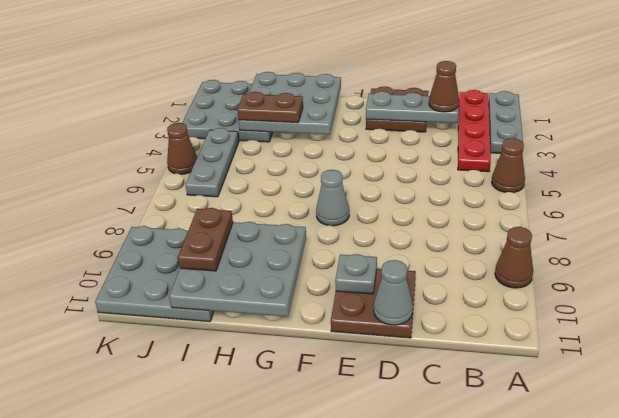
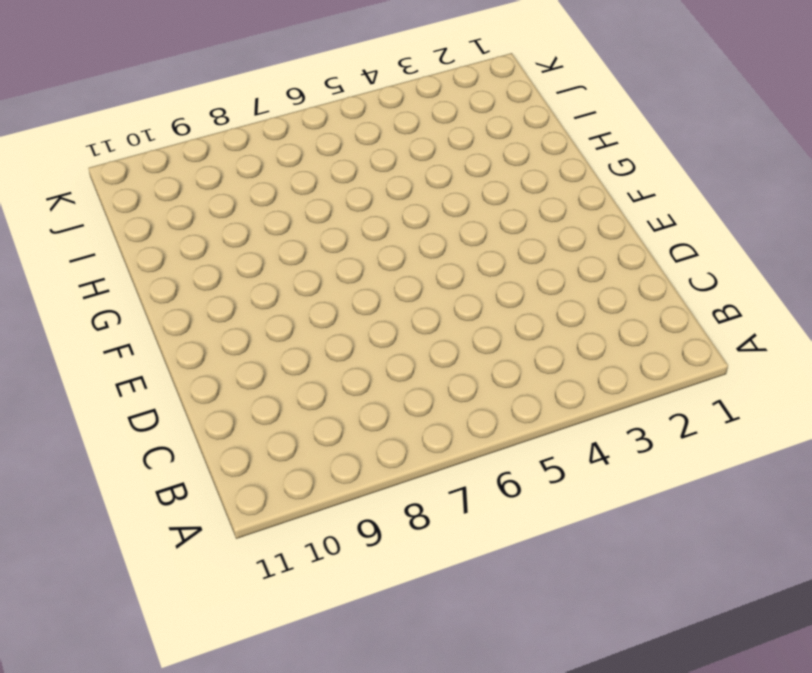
none -> grey plate A1:A3 level 1
none -> brown cone A5 level 1
none -> brown cone A9 level 1

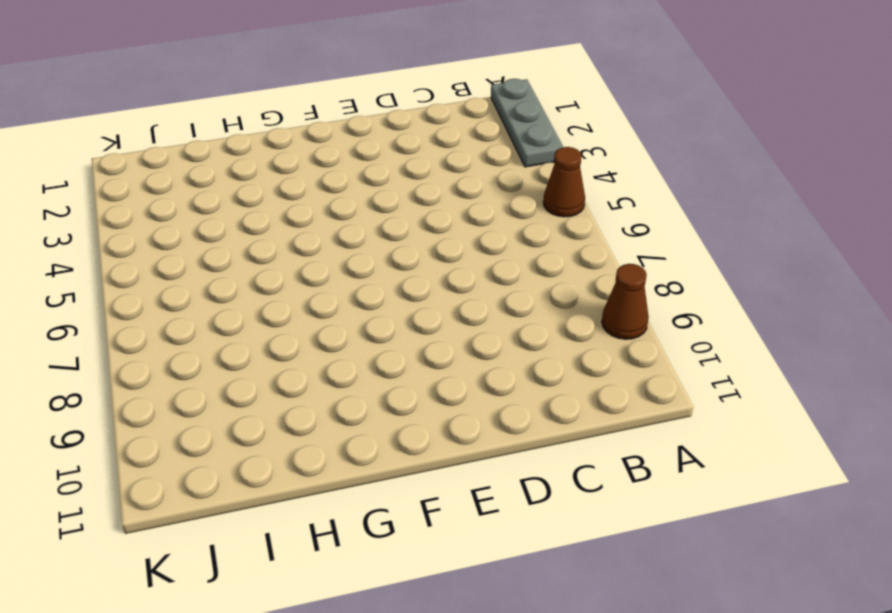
none -> red plate B1:B4 level 1
none -> brown plate D1:E2 level 1
none -> brown plate D10:E11 level 1

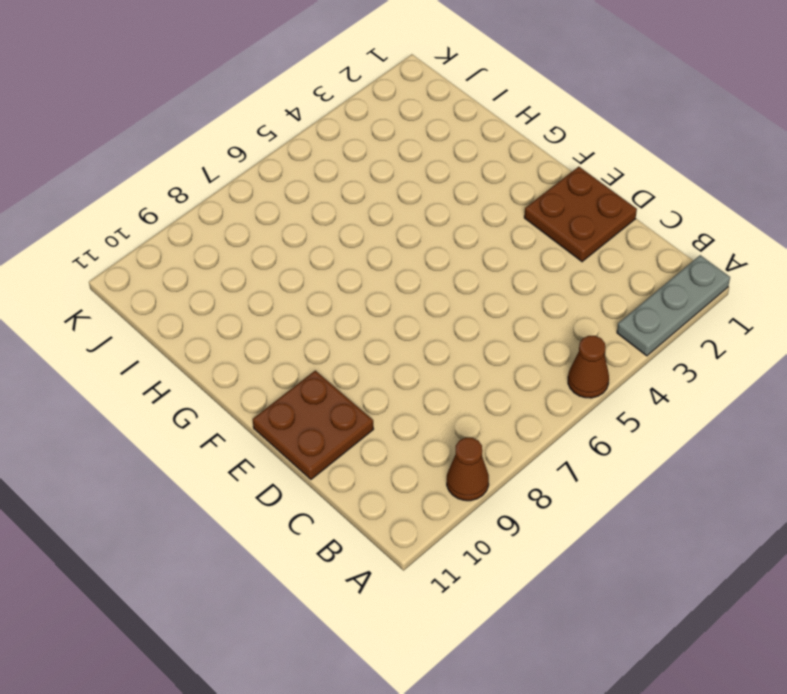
none -> red plate B1:B4 level 1
none -> grey cone F7 level 1
none -> grey plate I1:K3 level 1

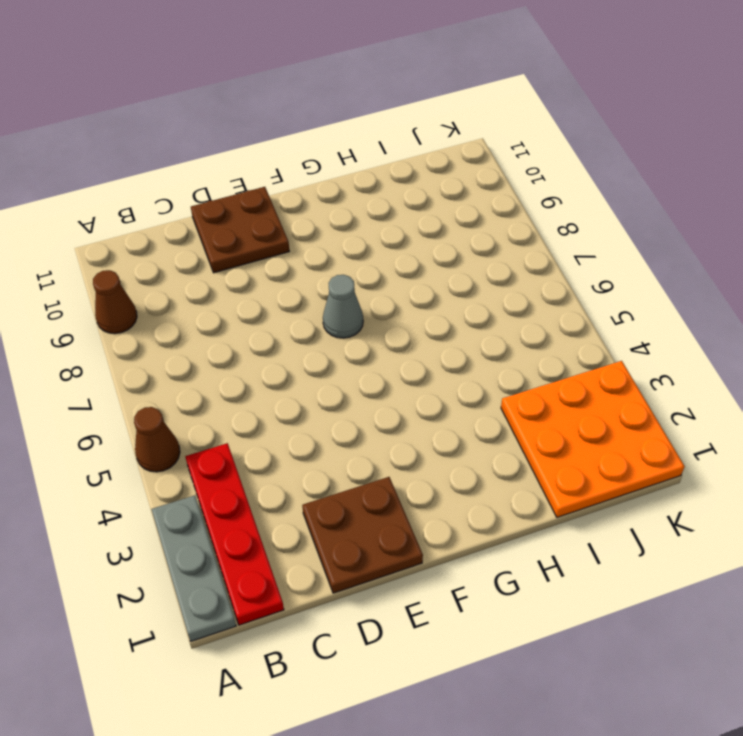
orange plate I1:K3 level 1 -> grey plate I1:K3 level 1
none -> grey plate I9:K11 level 1
none -> grey plate J4:J6 level 1
none -> brown cone K5 level 1

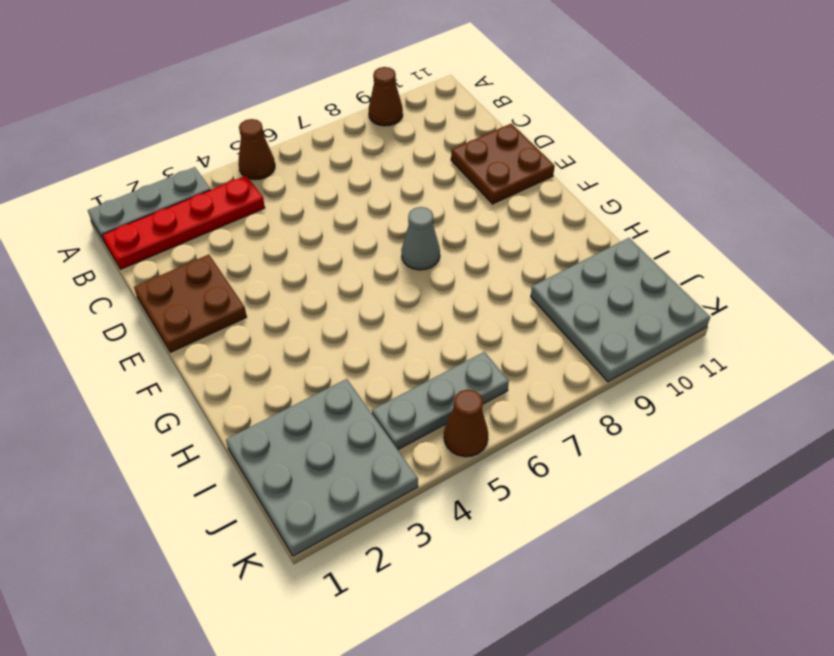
none -> grey plate C2:E2 level 2
none -> grey cone D11 level 2
none -> grey plate E10 level 2

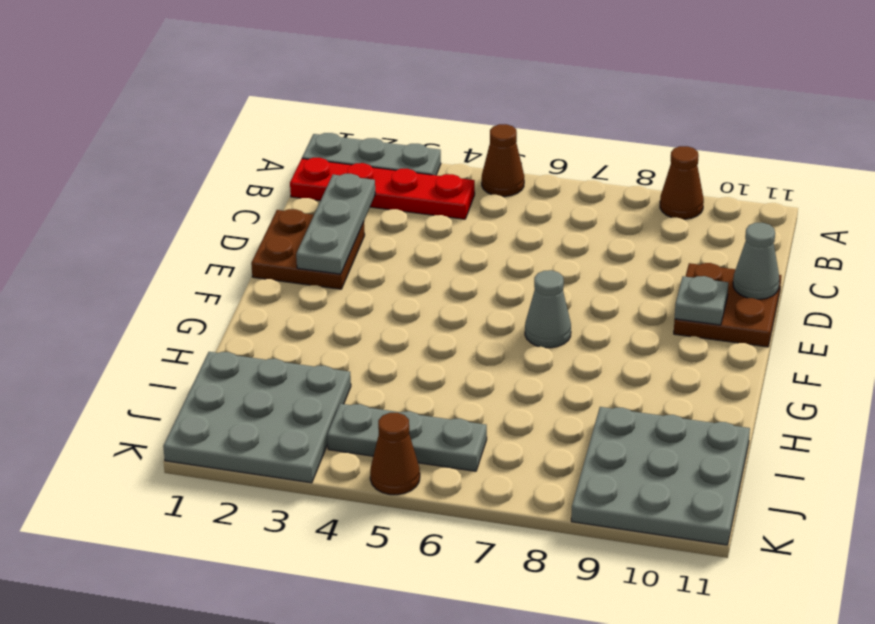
none -> grey plate G1:I3 level 2
none -> grey plate G9:I11 level 2
none -> brown cone C2 level 3

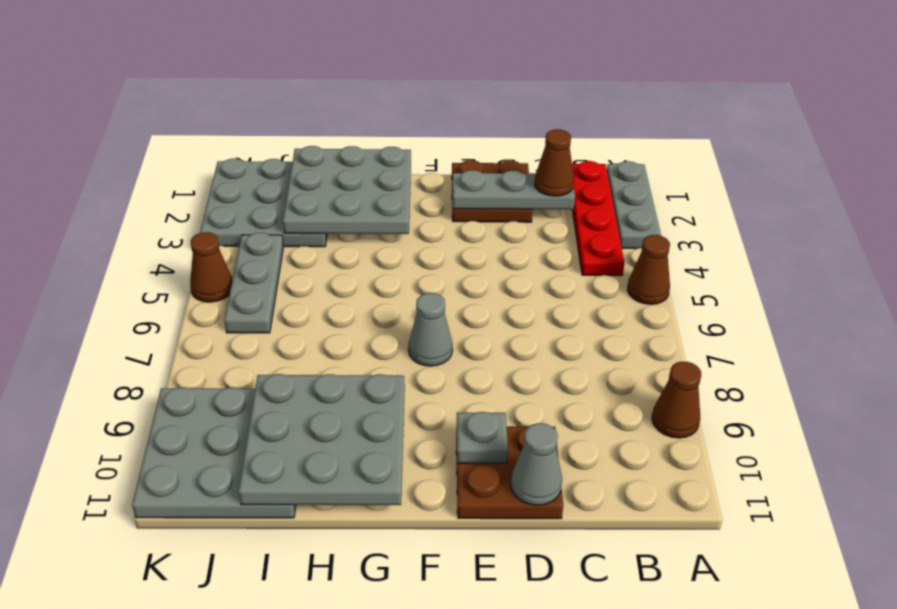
none -> brown plate H3:I3 level 3
none -> brown plate I9:I10 level 3

